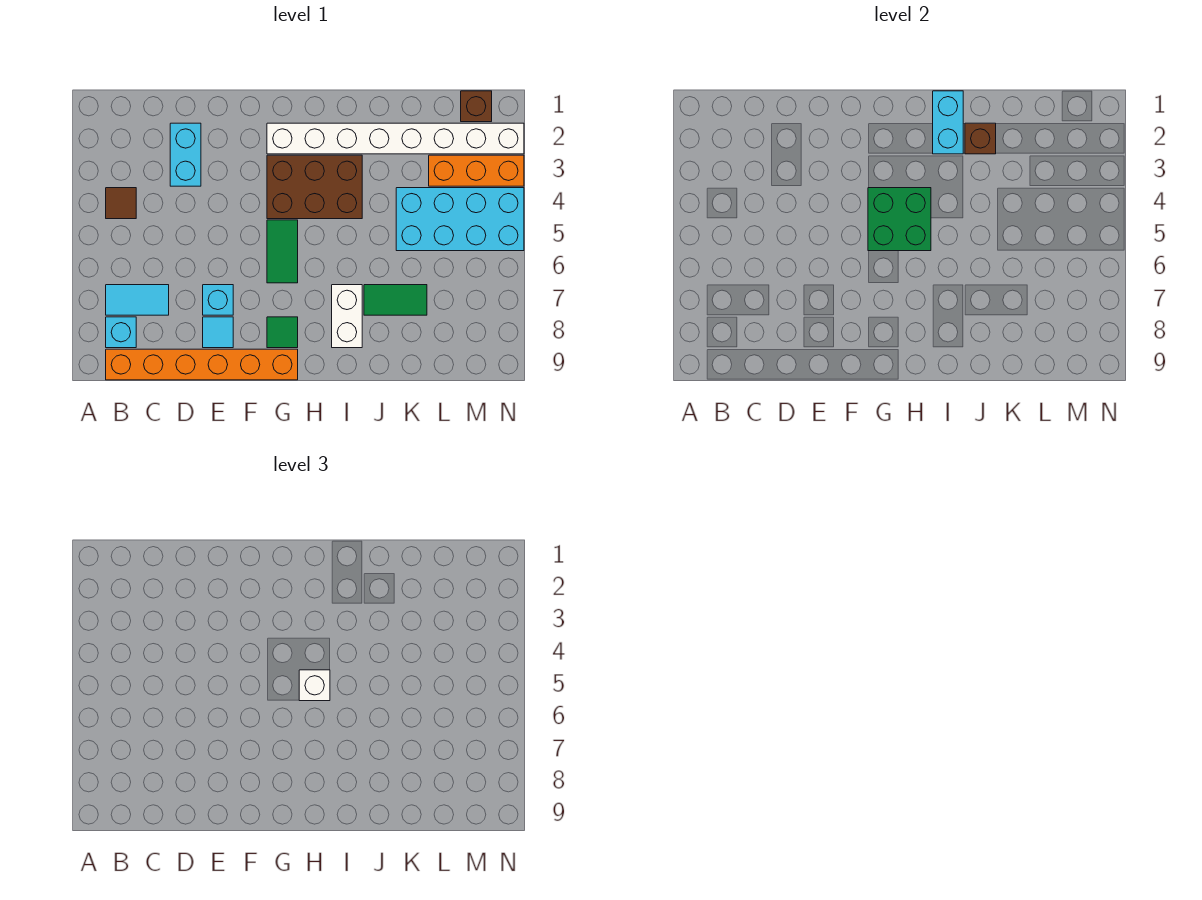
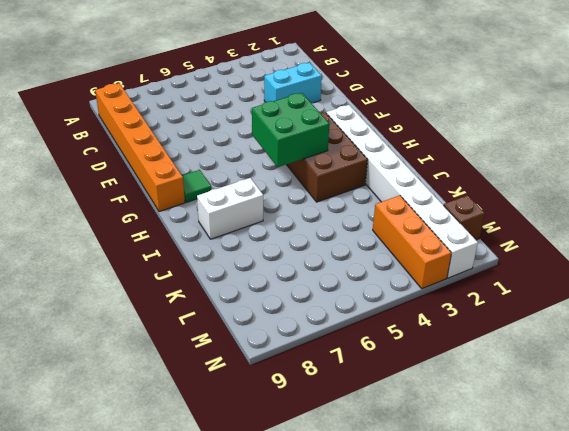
none -> brown tile B4 level 1
none -> cyan tile B7:C7 level 1
none -> cyan brick B8 level 1

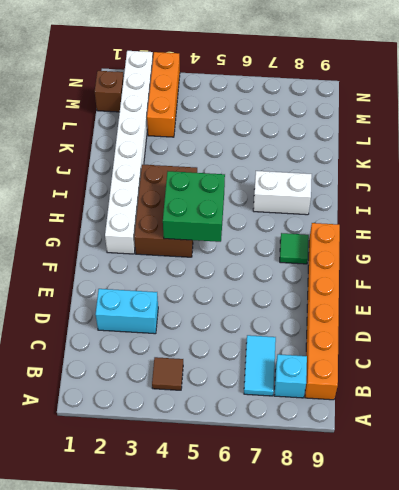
none -> cyan brick E7 level 1
none -> cyan tile E8 level 1
none -> green tile G5:G6 level 1

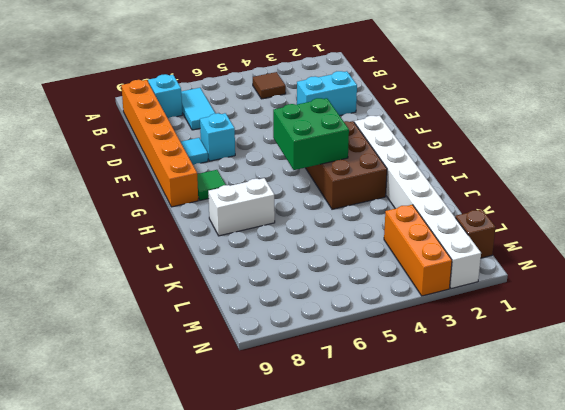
none -> green tile G5:G6 level 1
none -> green tile J7:K7 level 1
none -> cyan brick K4:N5 level 1

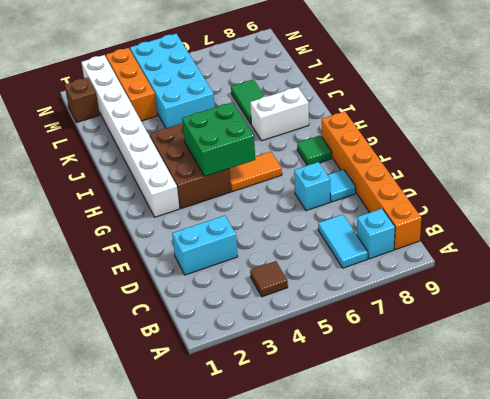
orange tile G5:G6 level 1 -> green tile G5:G6 level 1
none -> cyan brick I1:I2 level 2
none -> brown brick J2 level 2
none -> white brick H5 level 3

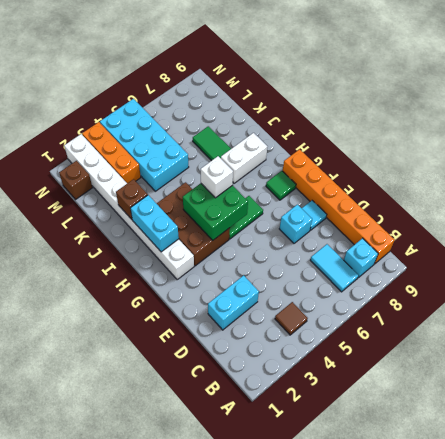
cyan brick H2:I2 level 2 -> cyan brick I1:I2 level 2

